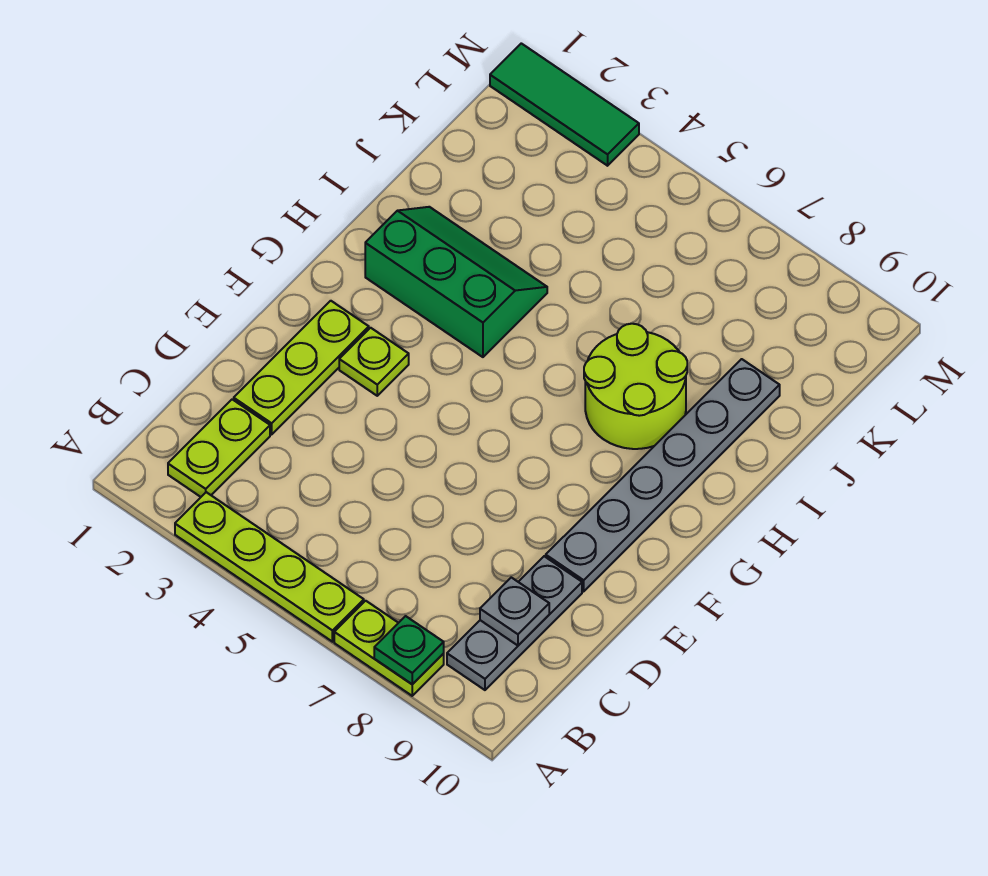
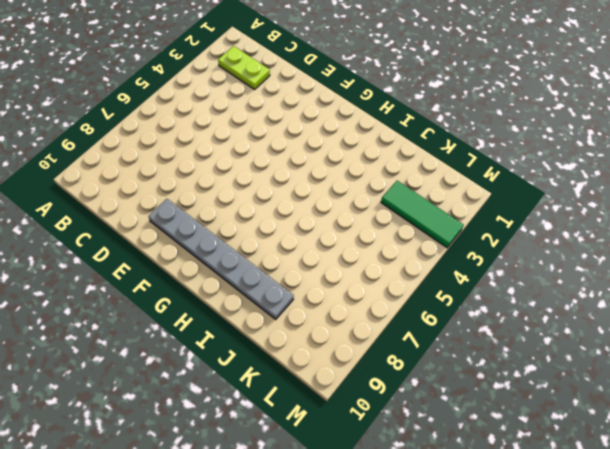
green tile K3:M3 level 1 -> green tile M1:M3 level 1
none -> lime plate A3:A6 level 1
none -> lime plate A7:A8 level 1
none -> grey plate B9:D9 level 1

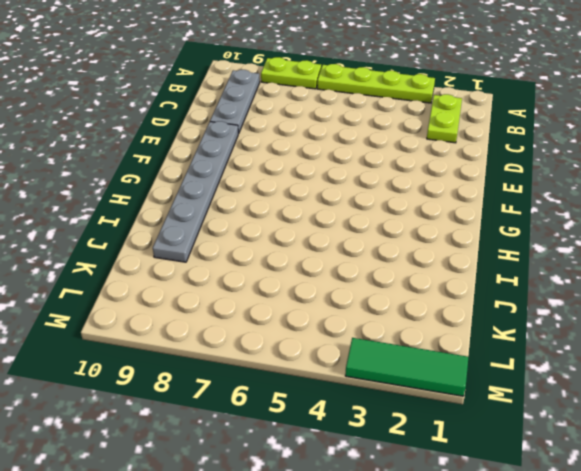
none -> lime plate D2:F2 level 1
none -> lime plate F3 level 1
none -> green slope H2:I4 level 1 top H

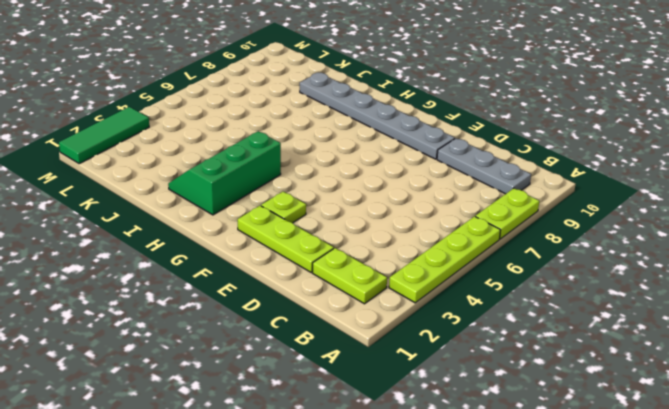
none -> lime round brick H7:I8 level 1
none -> green plate A8 level 2
none -> grey plate C9 level 2

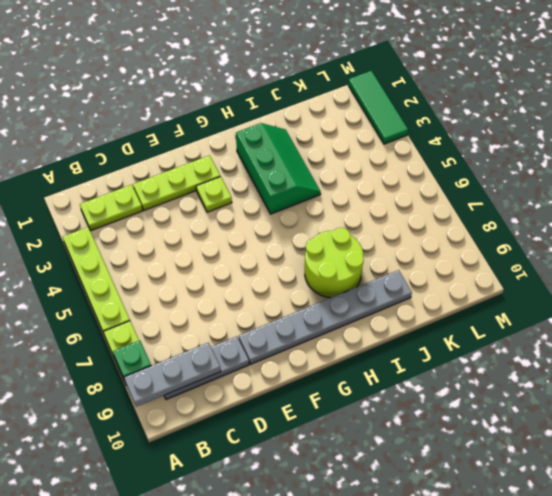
grey plate A9:C9 level 2 -> grey plate C9 level 2

